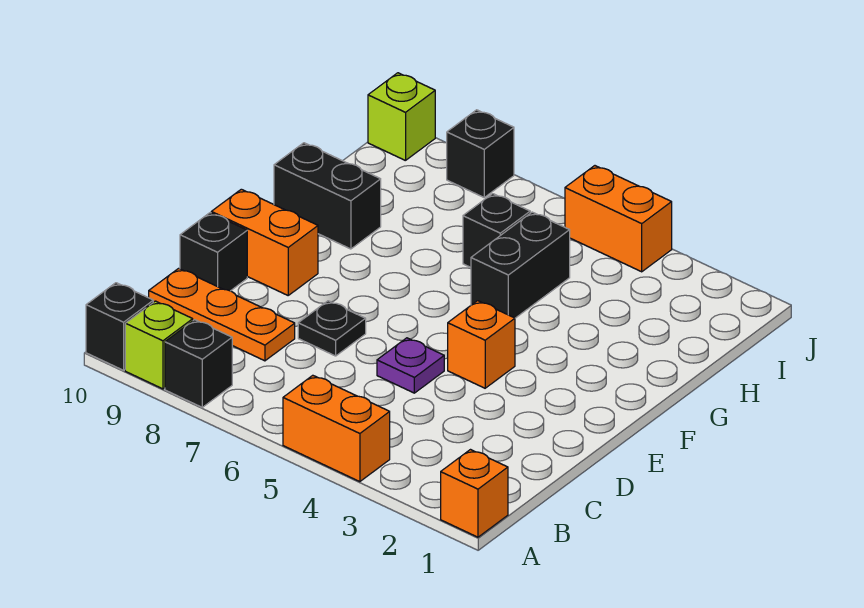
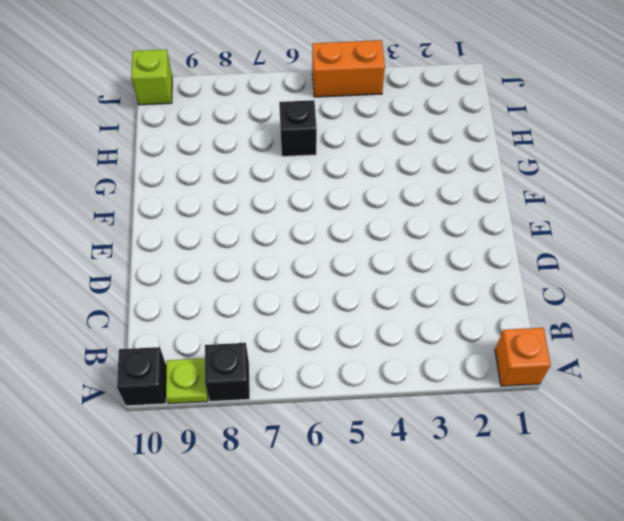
lime plate A9 level 1 -> lime brick A9 level 1
none -> orange brick A4:A5 level 1
none -> orange plate C8:C10 level 1
none -> purple plate D5 level 1

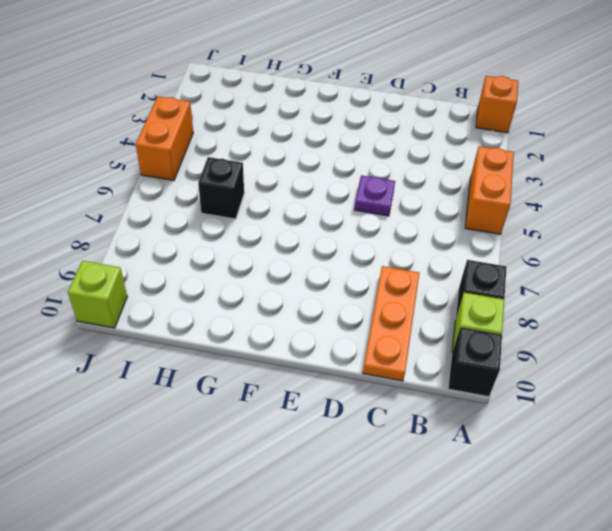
none -> black plate D7 level 1
none -> black brick D10 level 1
none -> orange brick E4 level 1

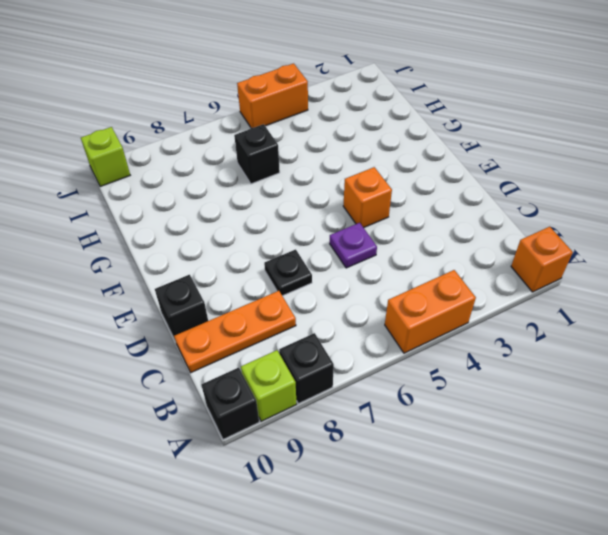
none -> orange brick E9:E10 level 1
none -> black brick G5:H5 level 1
none -> black brick G9:G10 level 1

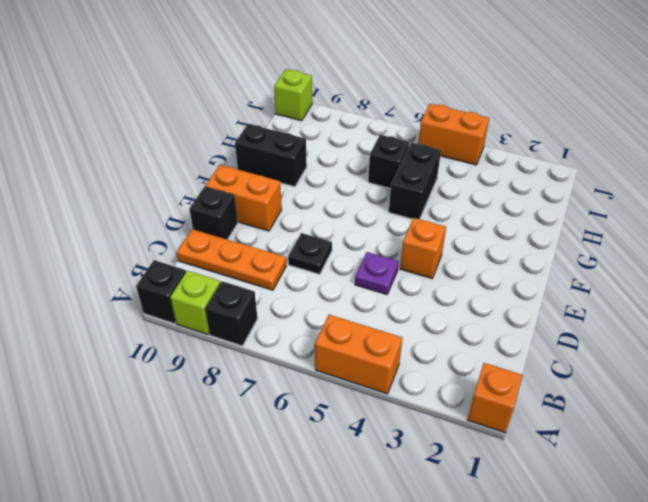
none -> black brick J8 level 1

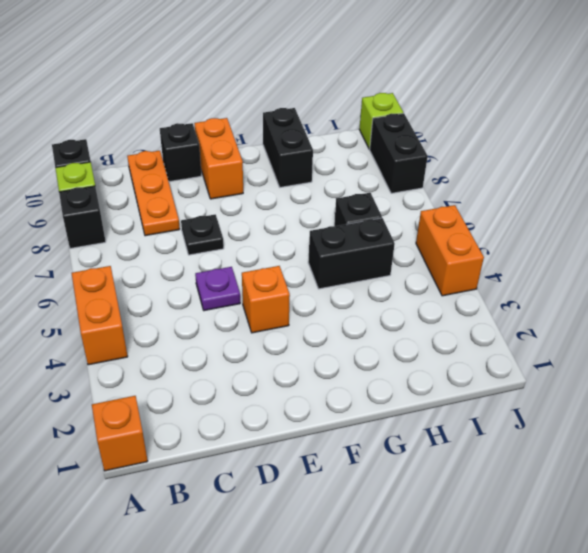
black brick J8:J9 level 1 -> black brick J8 level 1

